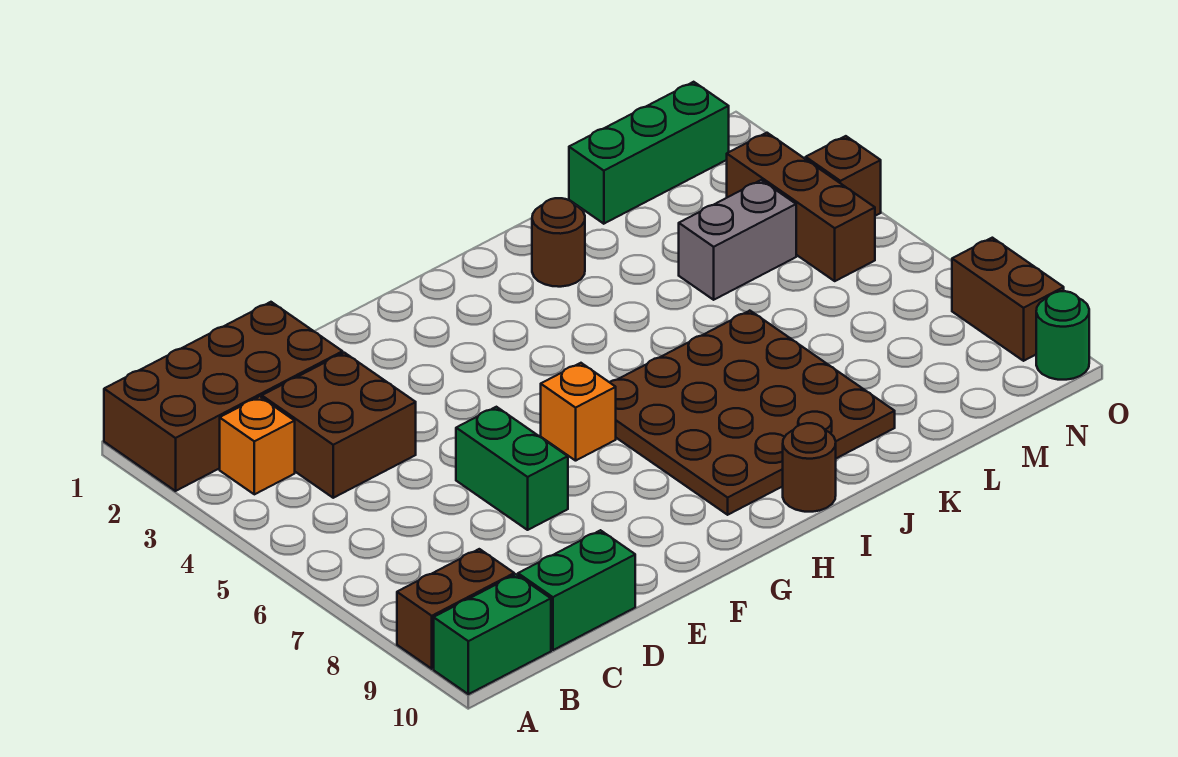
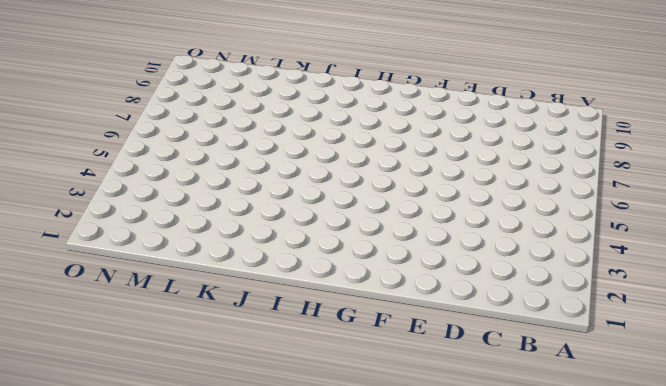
none -> brown brick A1:D2 level 1
none -> brown brick A9:B9 level 1
none -> green brick A10:B10 level 1

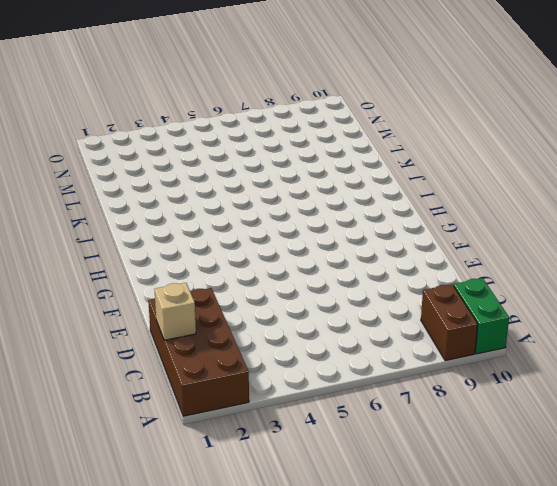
tan brick C1 level 2 -> none
none -> orange brick B3 level 1
none -> brown brick C3:D4 level 1
none -> green brick C10:D10 level 1

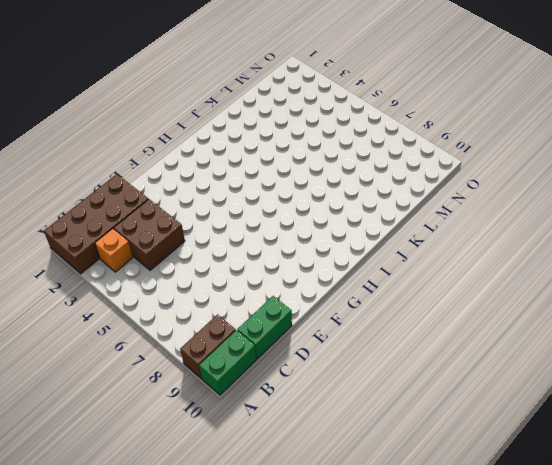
none -> green brick E6:E7 level 1
none -> orange brick G6 level 1
none -> brown plate H6:K9 level 1

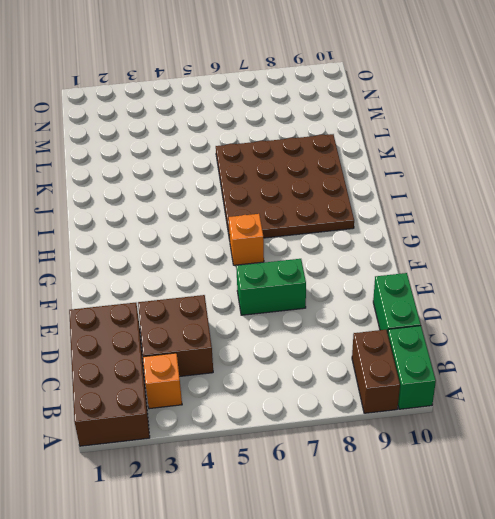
none -> brown round brick I10 level 1
none -> brown round brick J2 level 1
none -> green brick L1:N1 level 1

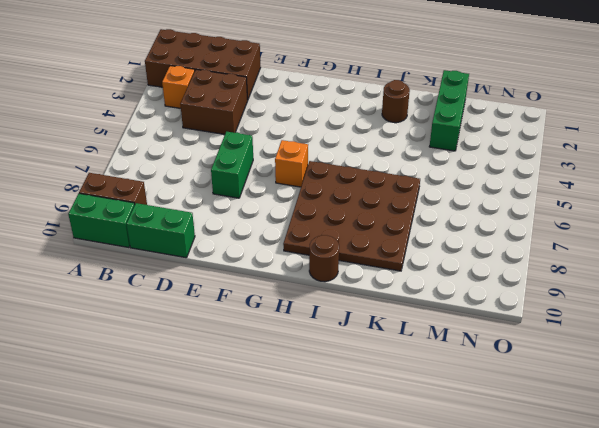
green brick L1:L3 level 1 -> green brick L1:N1 level 1
none -> grey brick L4:M4 level 1
none -> brown brick N3:N5 level 1
none -> brown brick O4 level 1

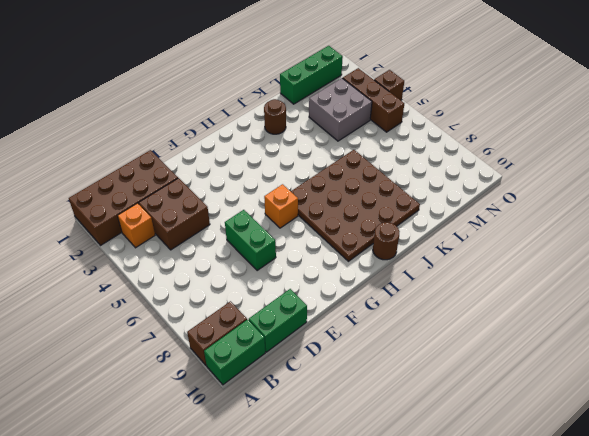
grey brick L3:M4 level 1 -> grey brick L4:M4 level 1
none -> brown brick O8:O9 level 1
none -> green round brick O10 level 1

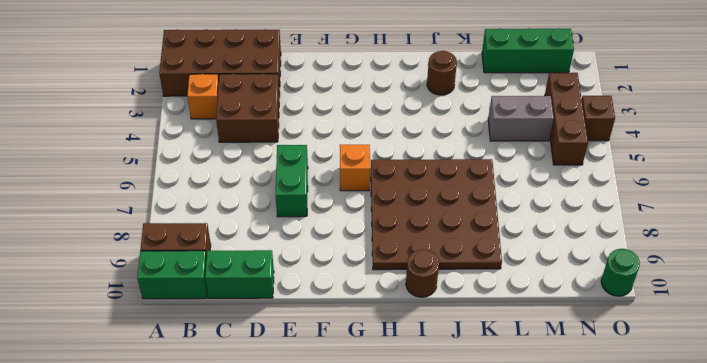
none -> brown brick O8:O9 level 1

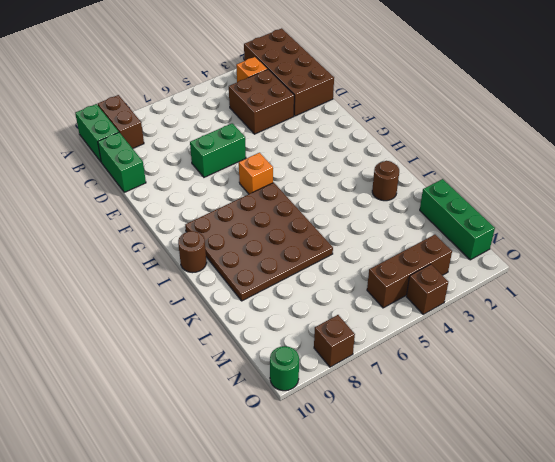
brown brick O8 level 1 -> brown brick O8:O9 level 1
none -> grey brick L4:M4 level 1

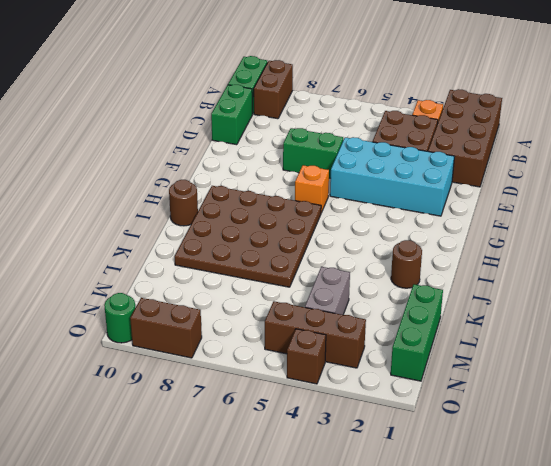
cyan brick E2:F5 level 1 -> none

